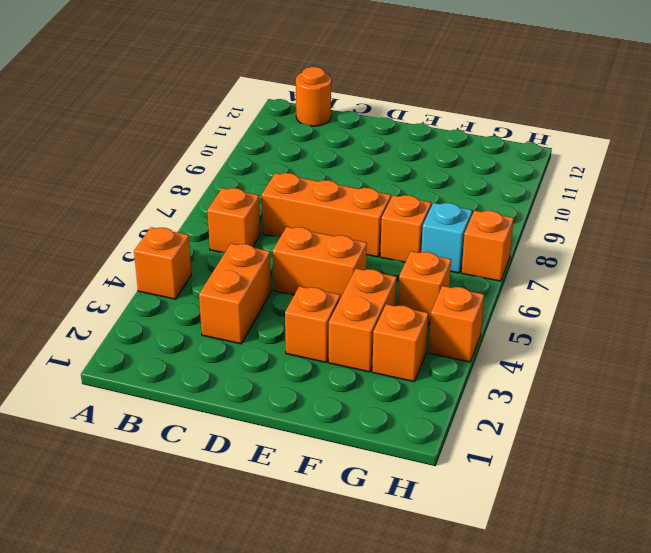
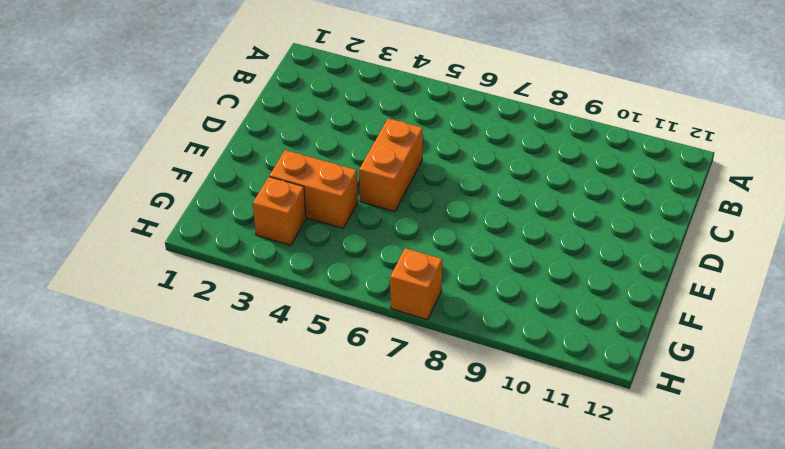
none -> orange brick A4 level 1
none -> orange brick B6 level 1
none -> orange round brick B12 level 1

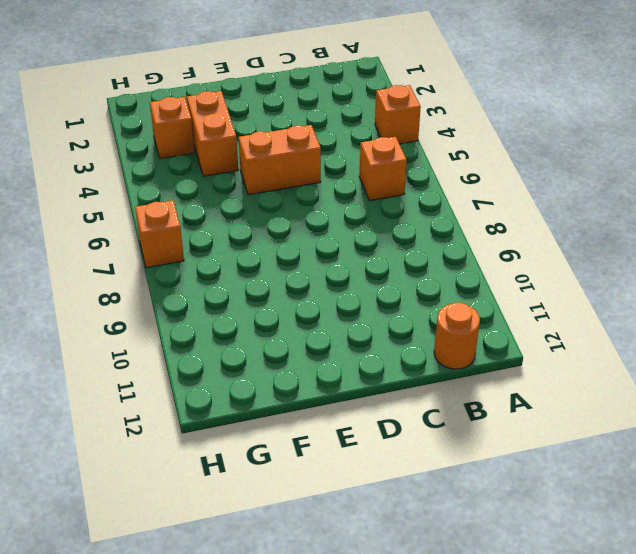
none -> orange brick C3:C4 level 1
none -> orange brick C7:E7 level 1
none -> orange brick E3 level 1

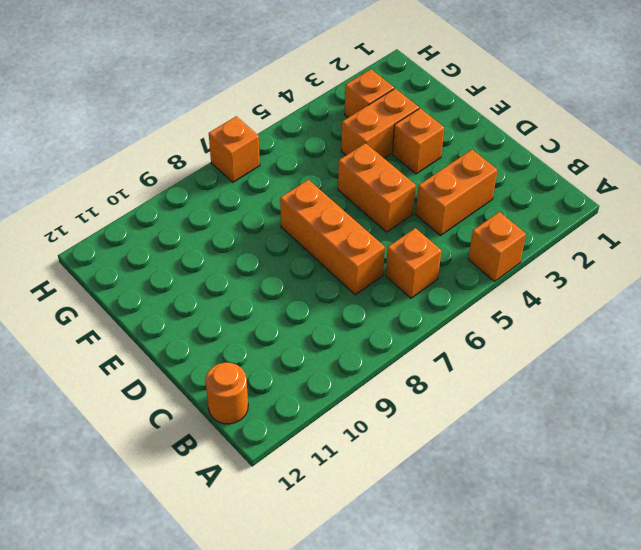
none -> orange brick F7 level 1
none -> orange brick G5 level 1
none -> cyan brick G7 level 1

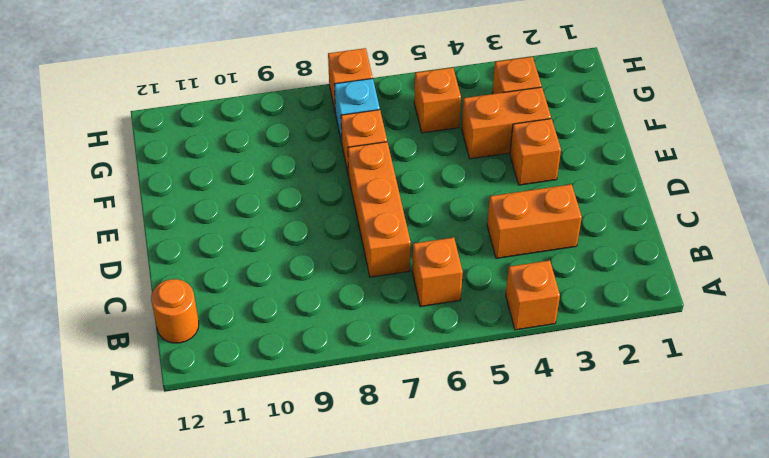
none -> orange brick D5:E5 level 1
none -> orange brick H4 level 1

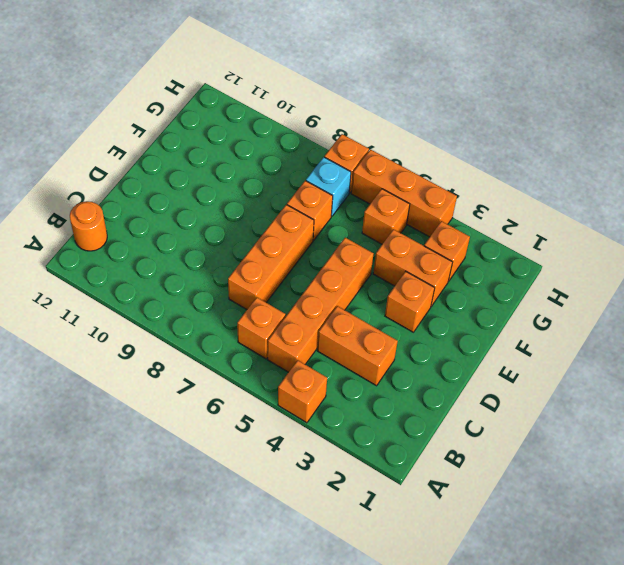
orange brick B5:E5 level 1 -> orange brick D5:E5 level 1
orange brick H4:H6 level 1 -> orange brick H4 level 1

